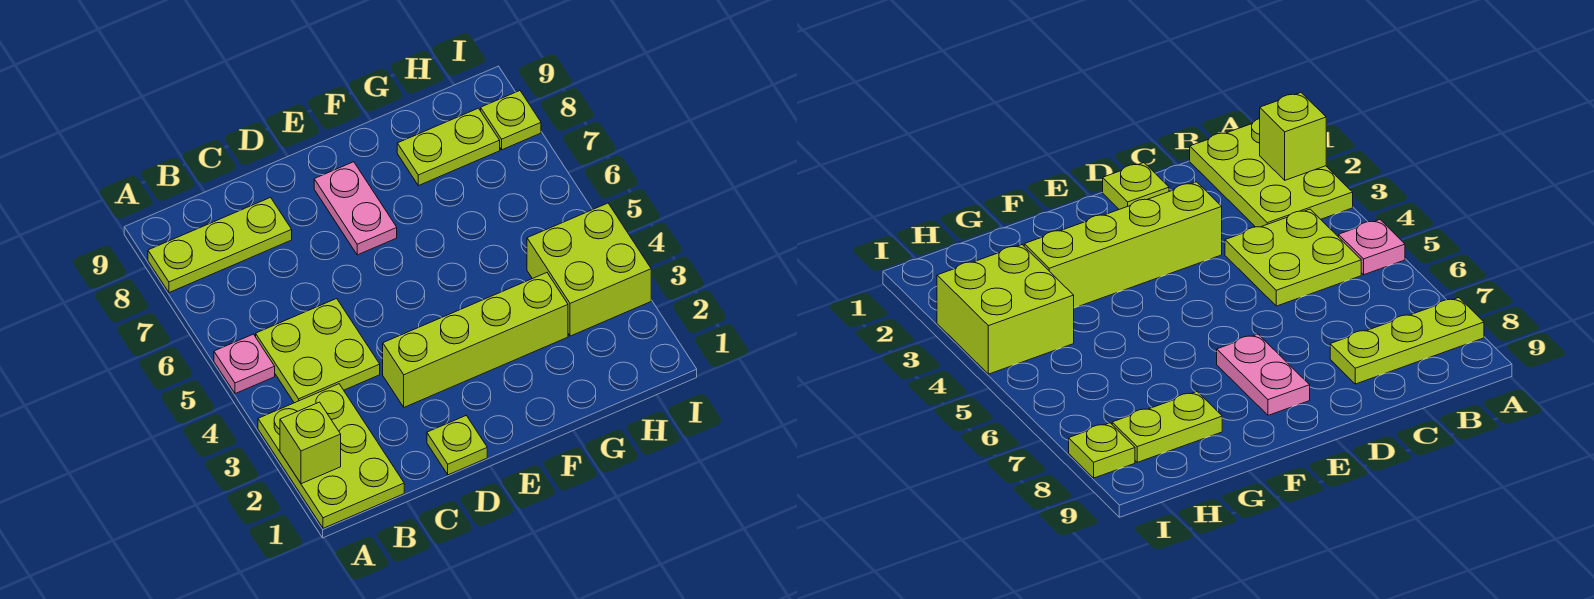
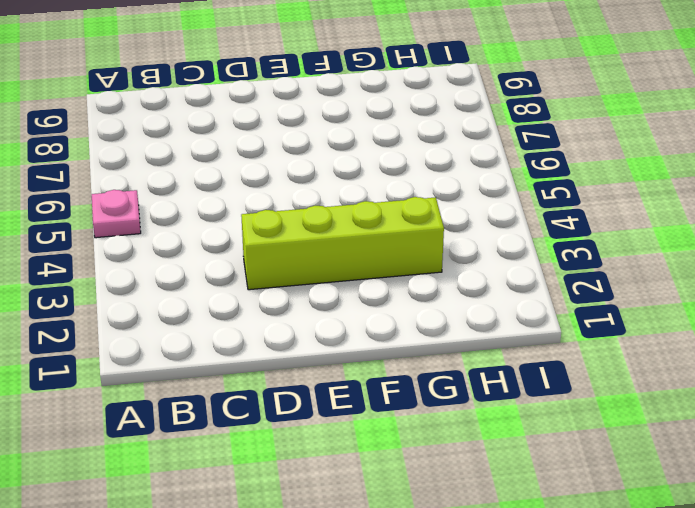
none -> lime plate A1:B3 level 1
none -> lime plate A8:C8 level 1

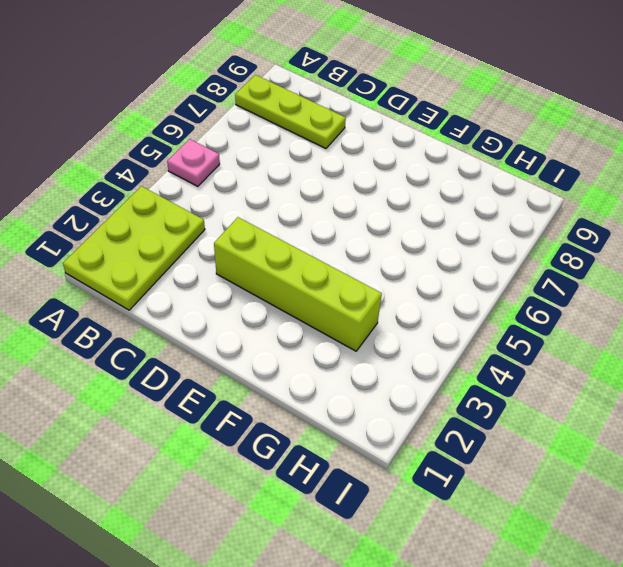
none -> lime plate B4:C5 level 1
none -> lime plate D1 level 1

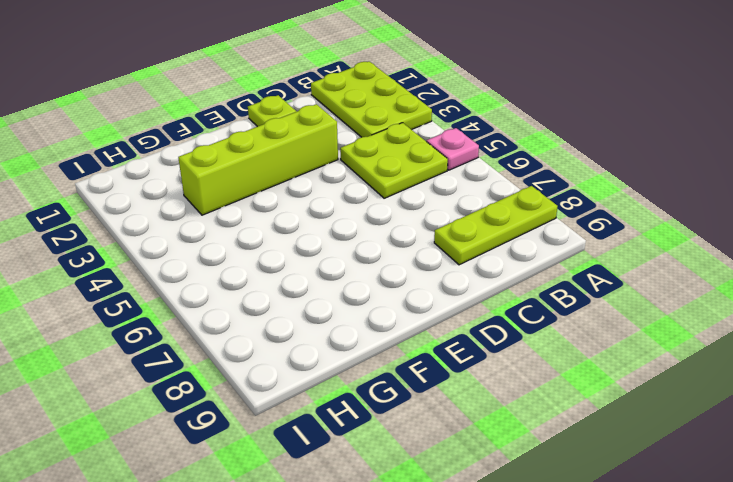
none -> pink plate E7:E8 level 1
none -> lime plate G8:H8 level 1

